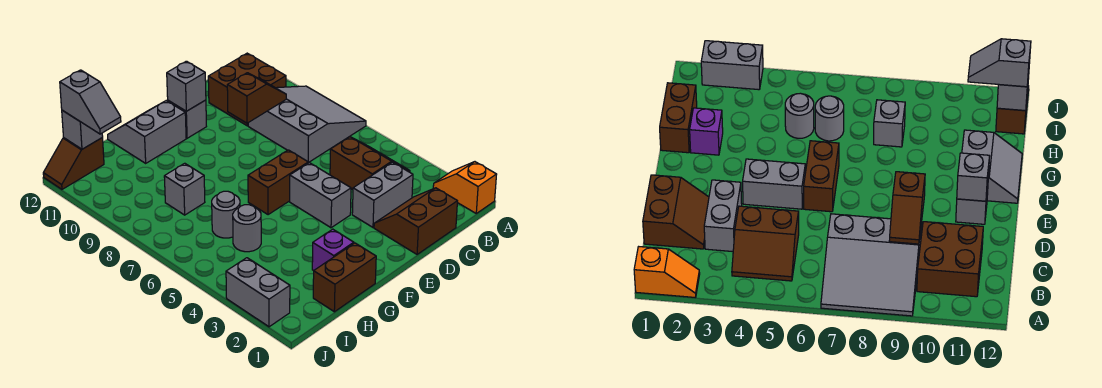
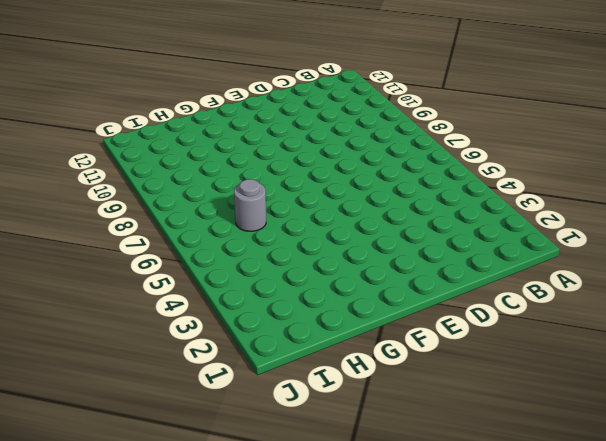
none -> orange slope A1:A2 level 1 top 1
none -> grey slope A7:C9 level 1 top C
none -> brown slope B4:C5 level 1 top C

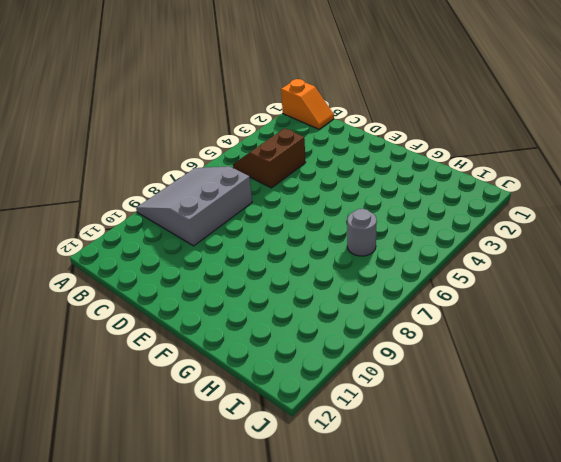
orange slope A1:B1 level 1 top A -> orange slope A1:A2 level 1 top 1
none -> brown brick B10:C11 level 1
none -> brown slope C1:D2 level 1 top 1
none -> grey brick C3:D3 level 1

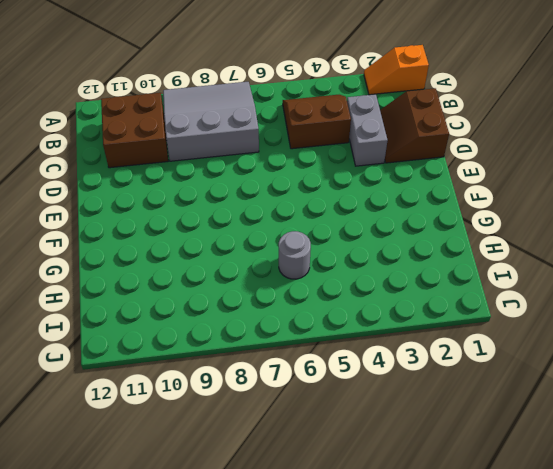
none -> grey brick E4:E5 level 1
none -> brown brick E6:F6 level 1
none -> grey brick E11 level 1

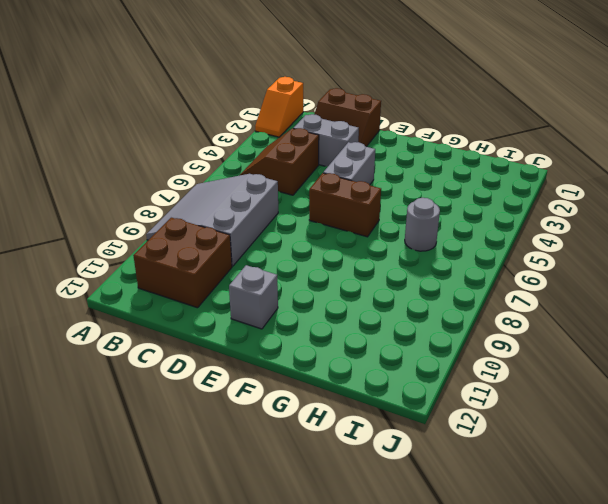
none -> grey slope F11:G12 level 1 top 11
none -> brown brick G1:H1 level 1
none -> purple brick G2 level 1

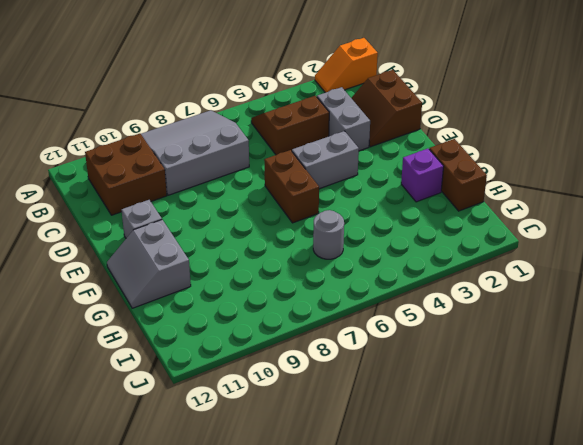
none -> grey round brick H5 level 1
none -> grey brick H8 level 1
none -> brown slope I12:J12 level 1 top I

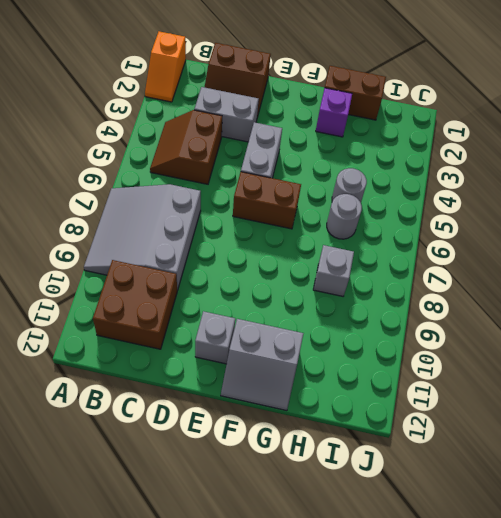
none -> brown slope I12:J12 level 1 top I
none -> grey brick J2:J3 level 1
none -> brown slope C9:D9 level 2 top D

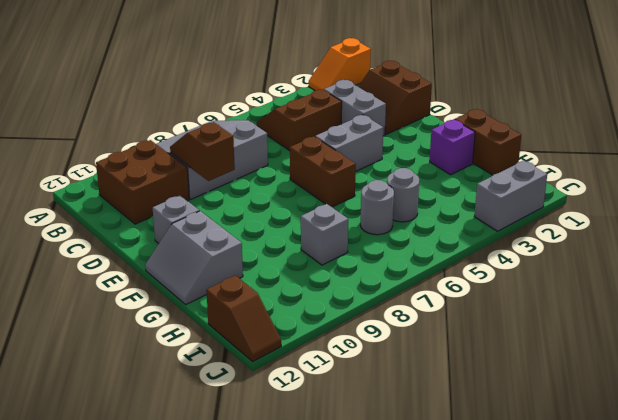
none -> grey brick E11 level 2
none -> grey brick I12 level 2
none -> grey slope I11:I12 level 3 top 12

